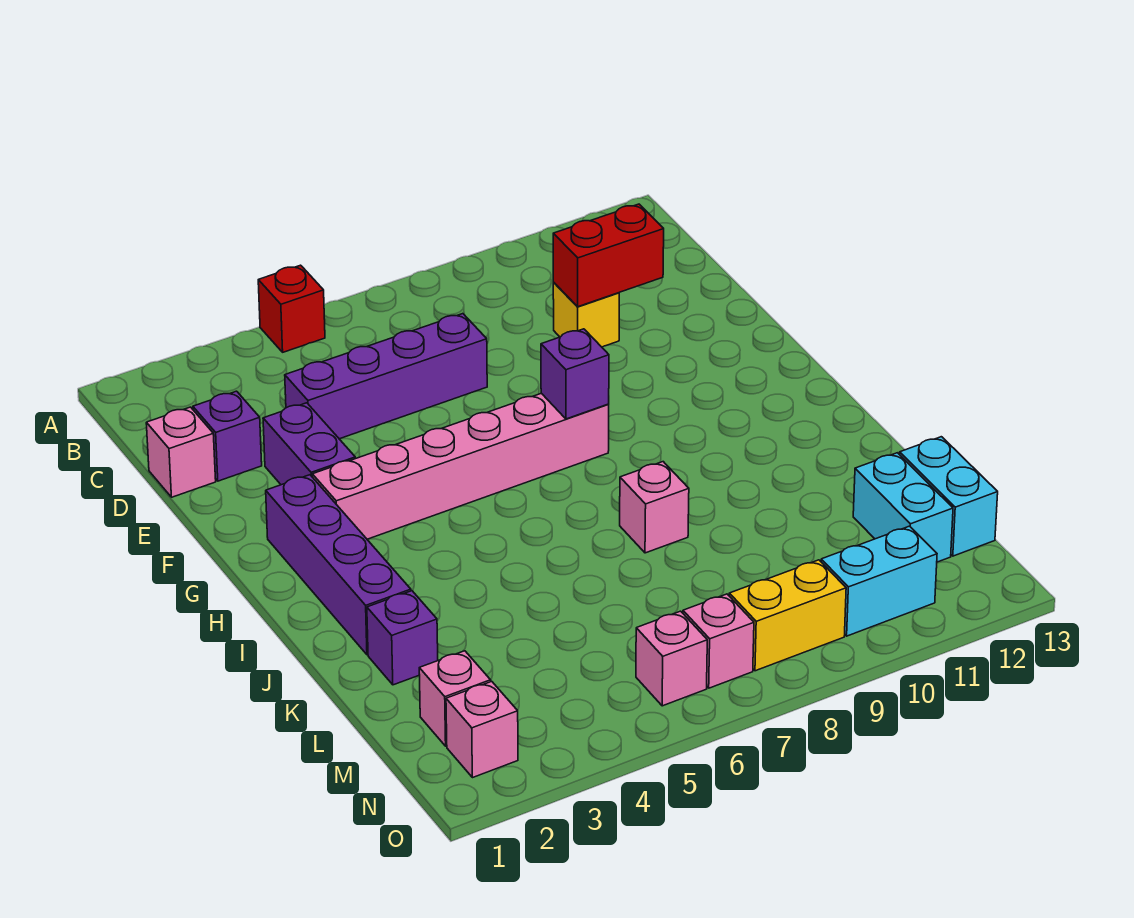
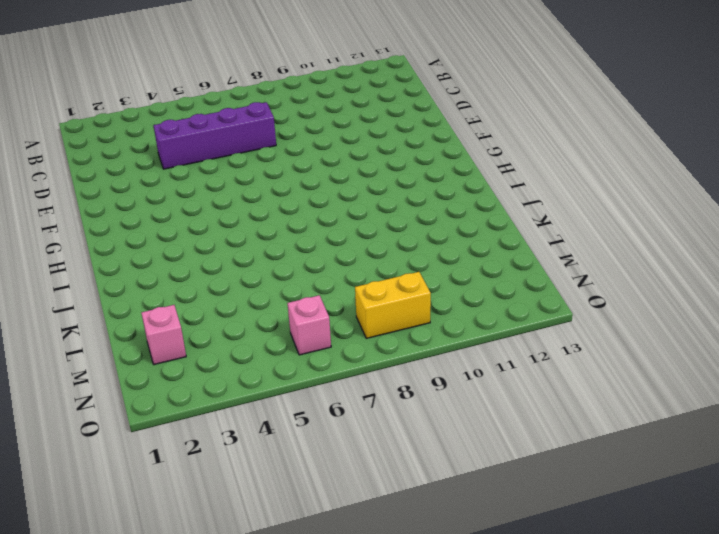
none -> red brick A5 level 1
none -> pink brick D1 level 1
none -> purple brick D2 level 1

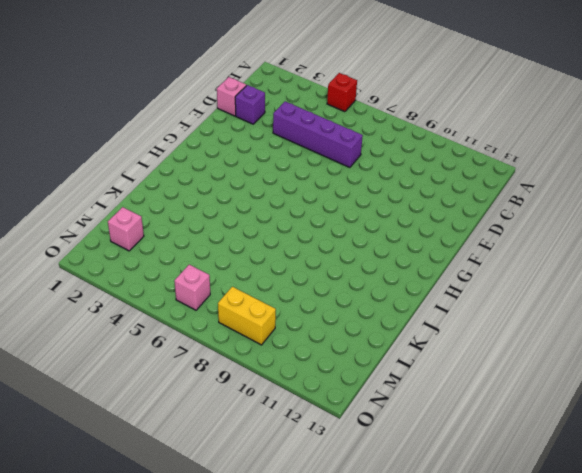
none -> yellow brick D10 level 1
none -> purple brick E3:F3 level 1
none -> purple brick G2:J2 level 1

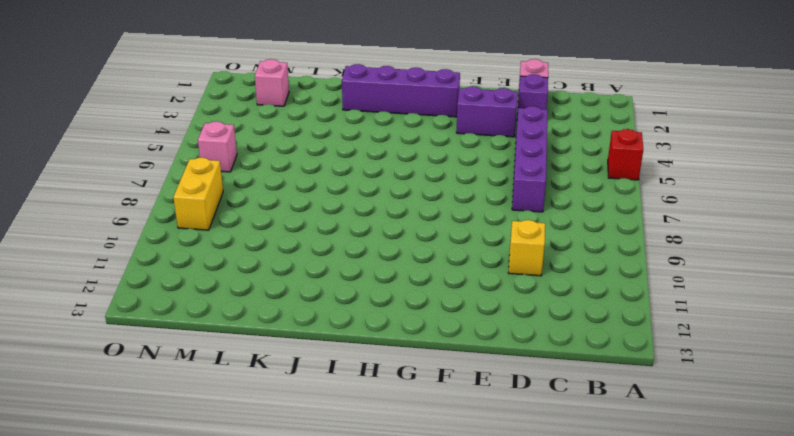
none -> pink brick G3:G8 level 1
none -> pink brick J8 level 1
none -> purple brick K2 level 1

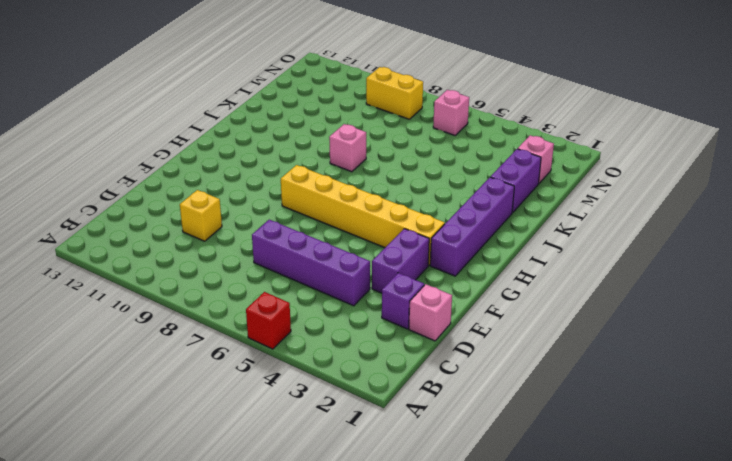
yellow brick G3:G8 level 1 -> pink brick G3:G8 level 1
purple brick K2:L2 level 1 -> purple brick K2 level 1
none -> cyan brick L12:M12 level 1
none -> cyan brick L13:M13 level 1
none -> pink brick N2 level 1

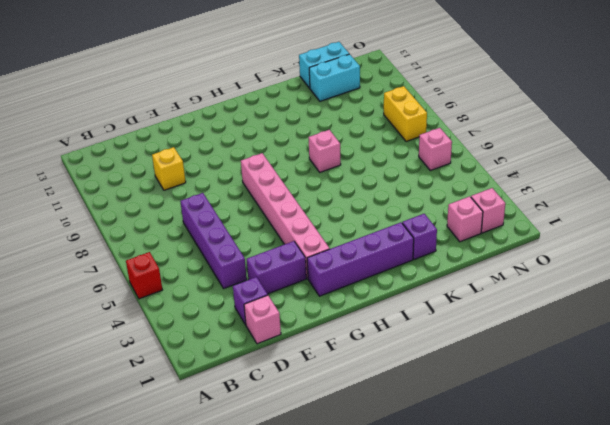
none -> pink brick N7 level 1
none -> cyan brick N10:N11 level 1
none -> red brick D10:D11 level 2

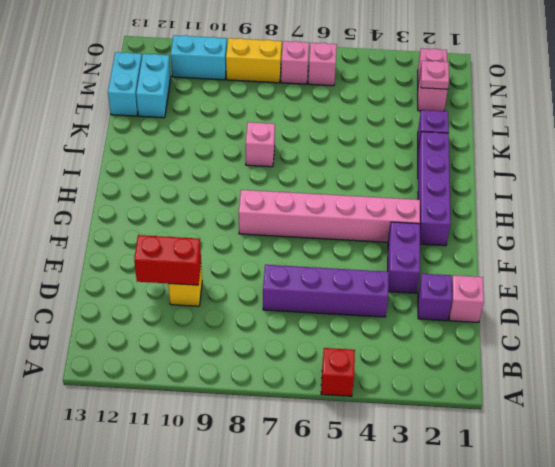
pink plate M2 level 2 -> none
none -> purple brick G8 level 2

